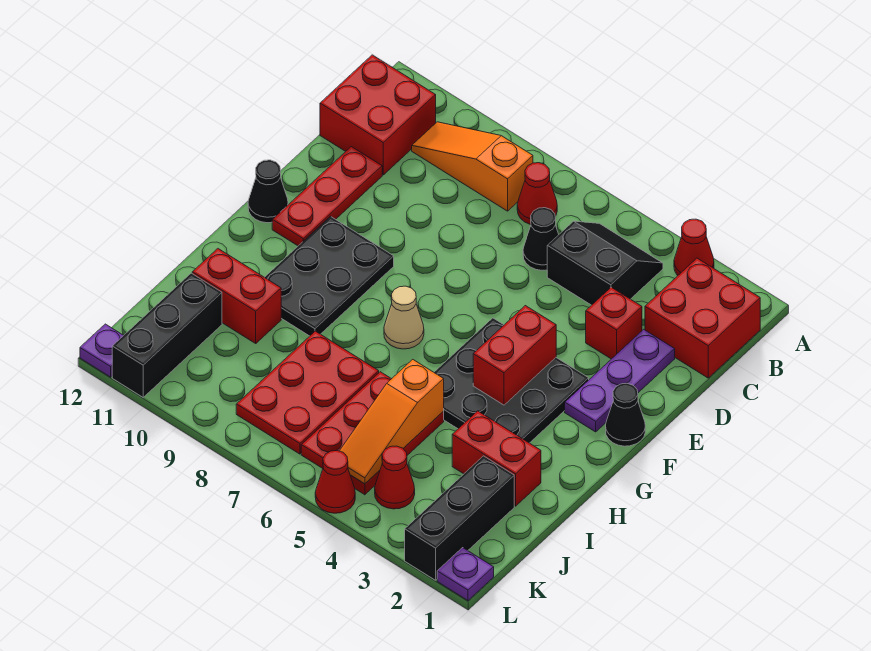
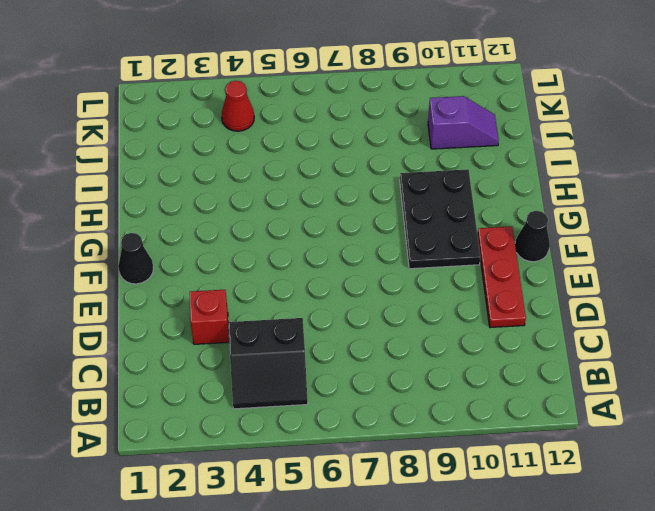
purple slope J10:J11 level 1 top 10 -> black brick J11:L11 level 1
none -> red cone A3 level 1
none -> red brick B1:C2 level 1
none -> red cone B7 level 1

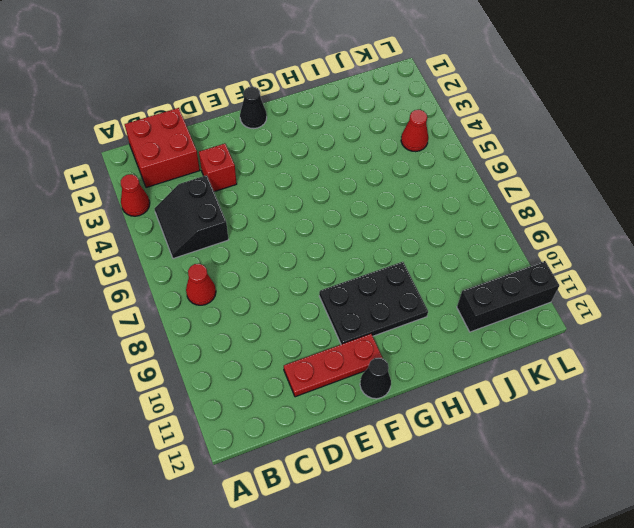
none -> orange slope B8:B10 level 1 top 8
none -> red brick B11:C12 level 1
none -> black cone C6 level 1

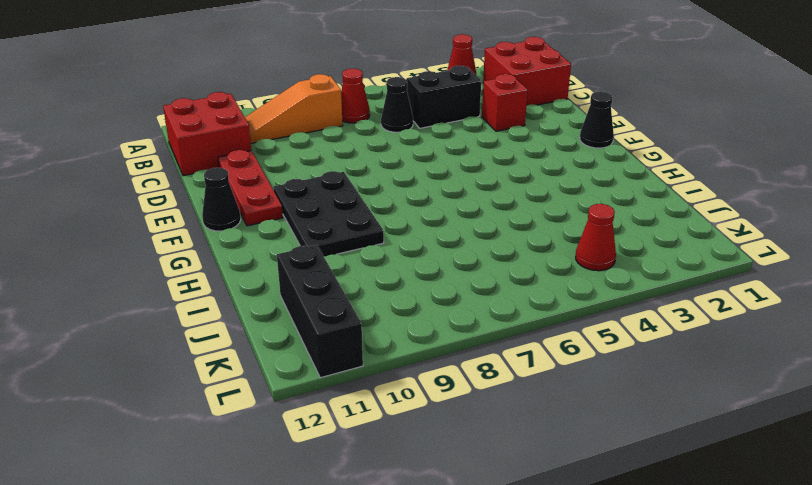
none -> purple plate D2:F2 level 1
none -> black plate F3:H5 level 1
none -> tan cone G7 level 1

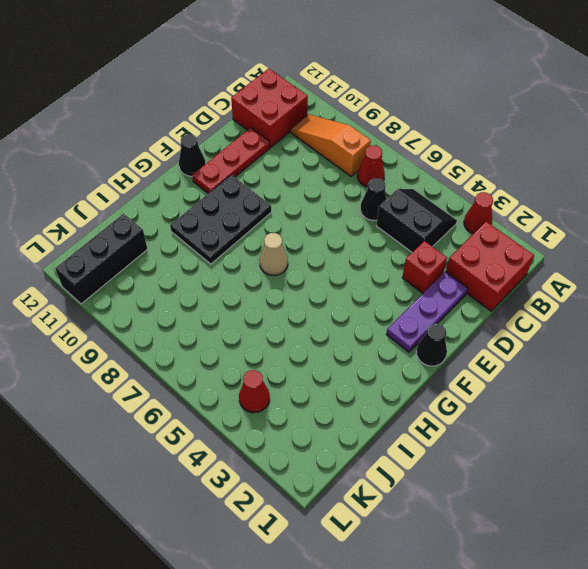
none -> black plate F3:H5 level 1
none -> red brick I2:I3 level 1
none -> red plate I5:K6 level 1

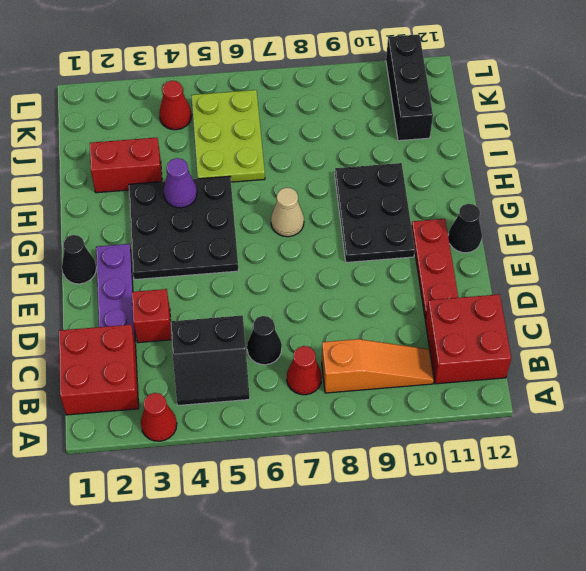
purple cone H4 level 2 -> none
lime plate I5:K6 level 1 -> red plate I5:K6 level 1
none -> red plate I7:K8 level 1
none -> red brick I10:I11 level 1
none -> black brick J2:L2 level 1

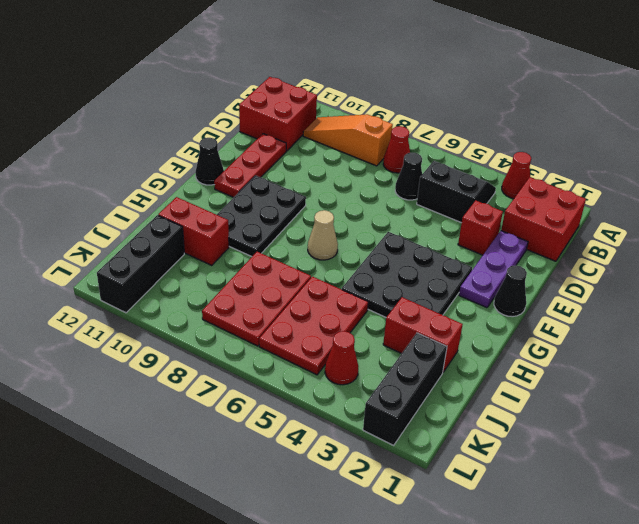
none -> purple plate L1 level 1
none -> red cone L5 level 1
none -> purple plate L12 level 1

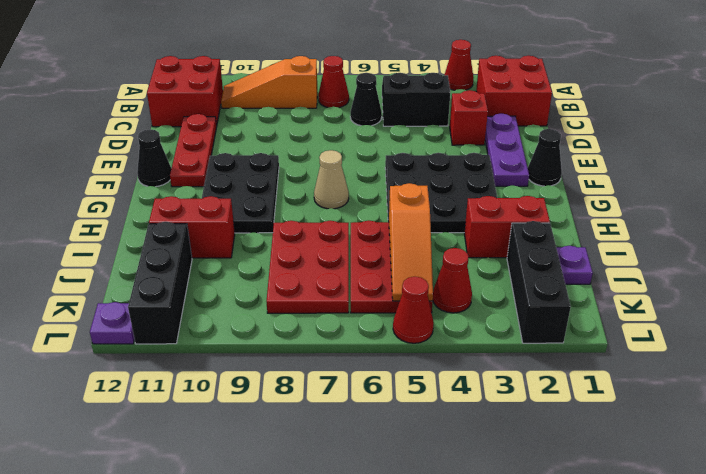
purple plate J1 level 1 -> purple plate L1 level 1
none -> red brick F4:G4 level 2

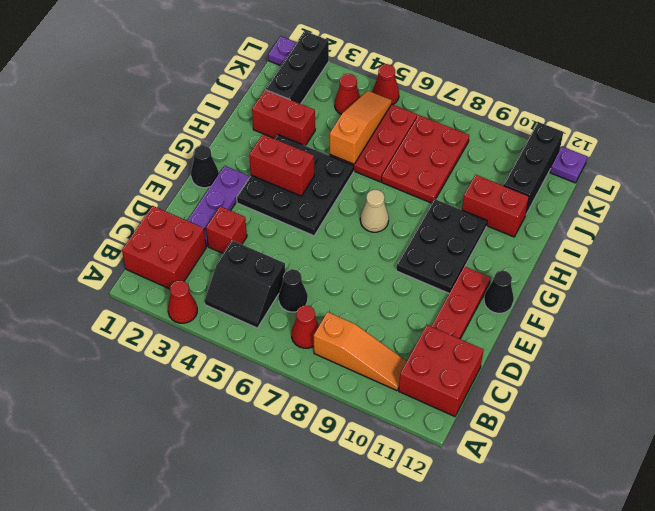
red brick G3:G4 level 2 -> red brick F4:G4 level 2

